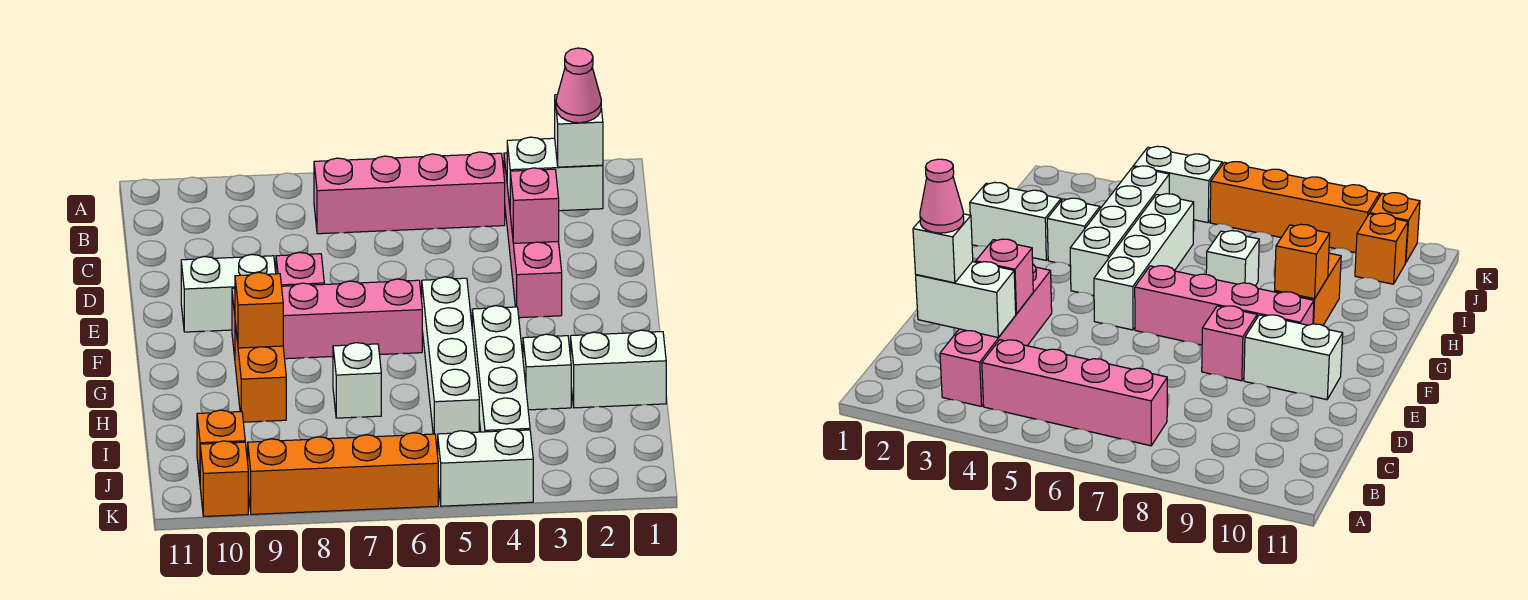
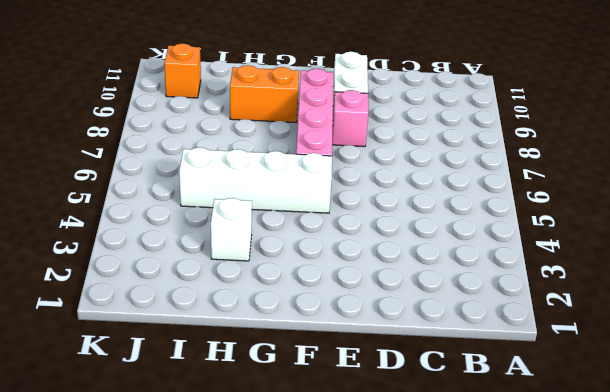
none -> pink brick B3:E3 level 1
none -> pink brick B4:B7 level 1
none -> white brick G4:J4 level 1

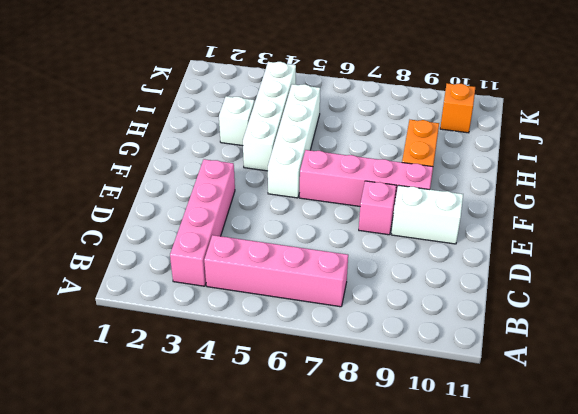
none -> white brick H1:H2 level 1
none -> white brick H7 level 1
none -> white brick K4:K5 level 1

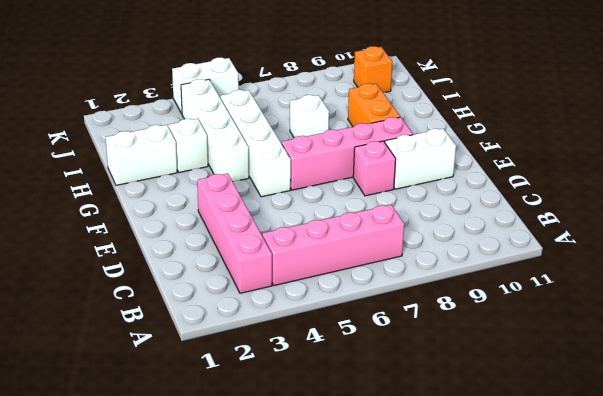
none -> orange brick K6:K9 level 1
none -> orange brick K10 level 1
none -> white brick C2:C3 level 2

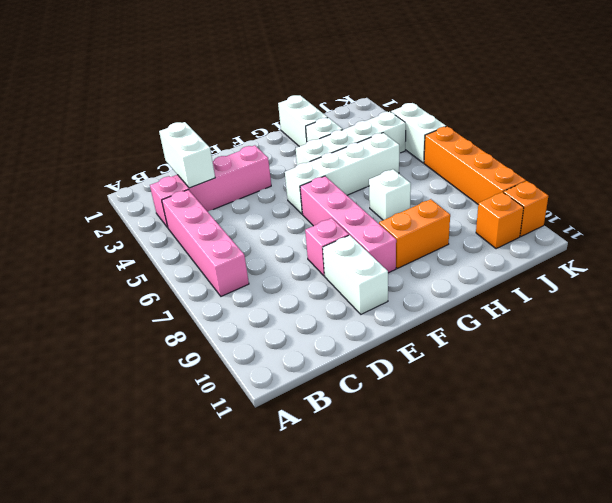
none -> pink brick D3 level 2
none -> orange brick G9 level 2
none -> white brick C2 level 3

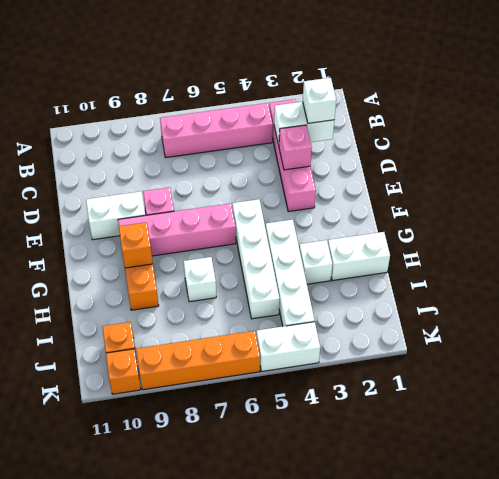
none -> pink cone C2 level 4

